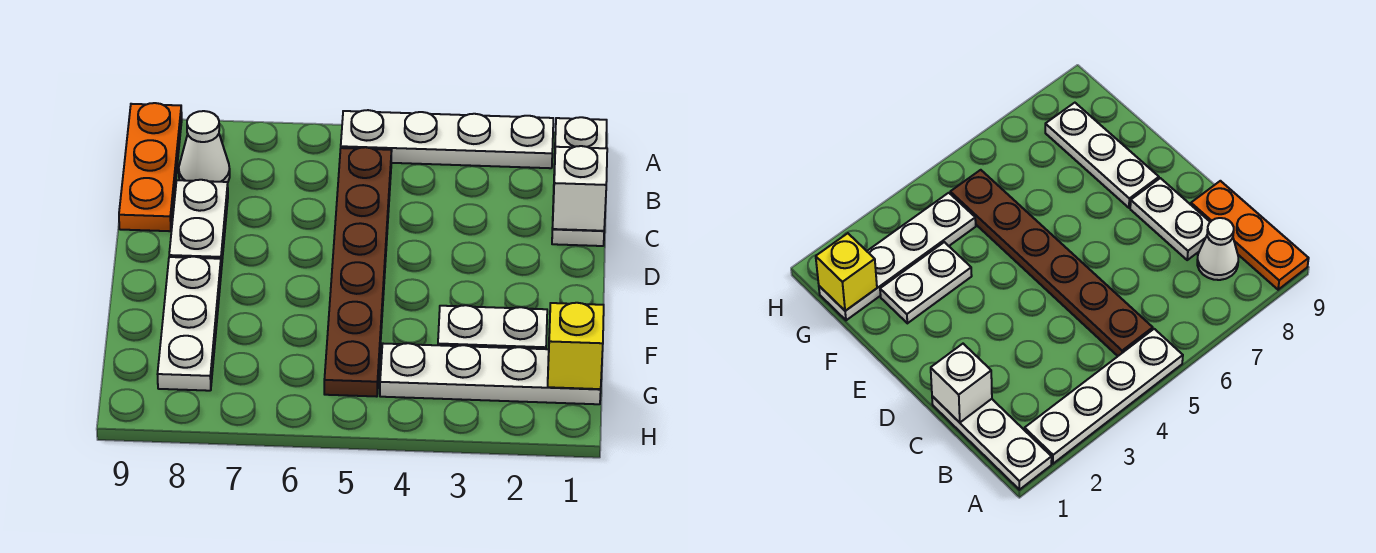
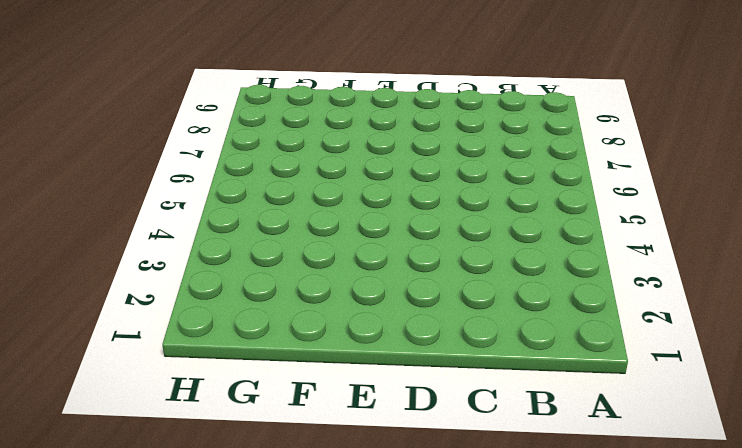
none -> white plate A1:C1 level 1
none -> white plate A2:A5 level 1

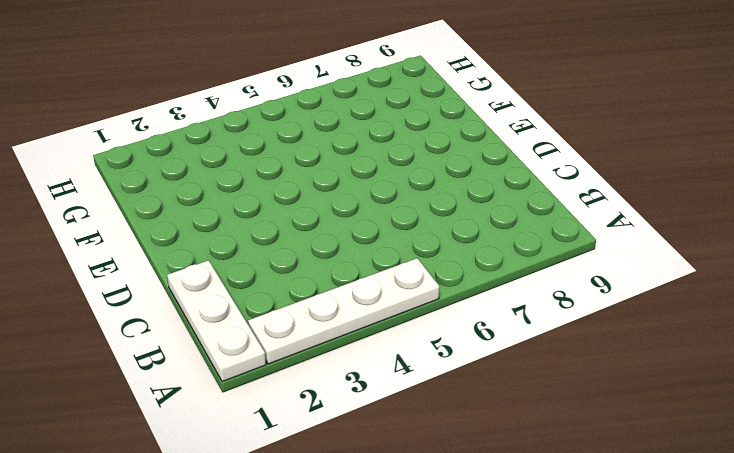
none -> orange plate A9:C9 level 1
none -> brown plate B5:G5 level 1

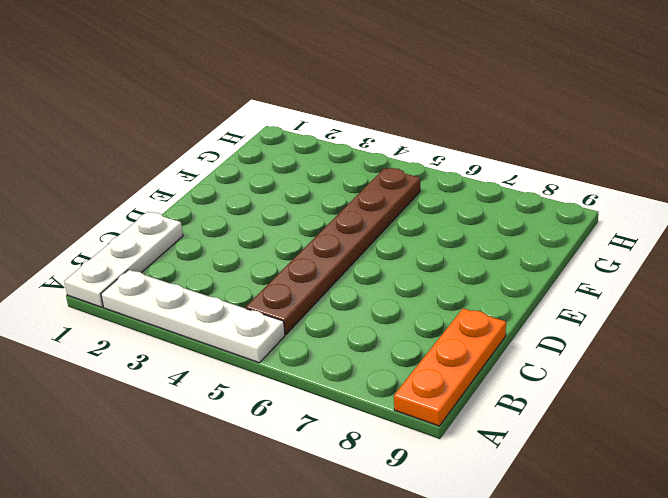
none -> white cone B8 level 1
none -> white plate C8:D8 level 1

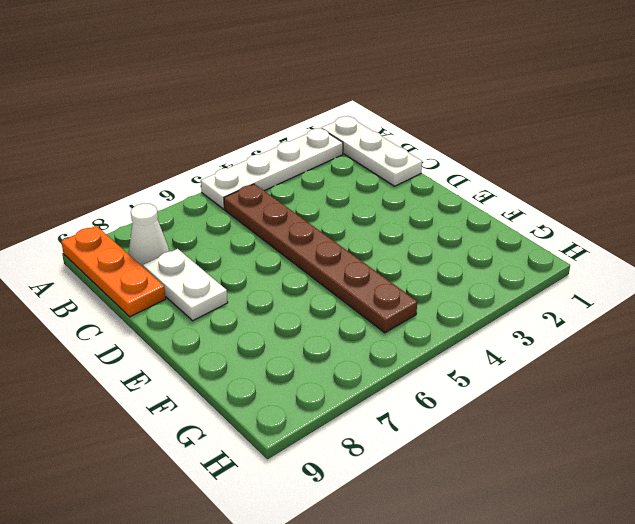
none -> white plate E8:G8 level 1
none -> white plate F2:F3 level 1

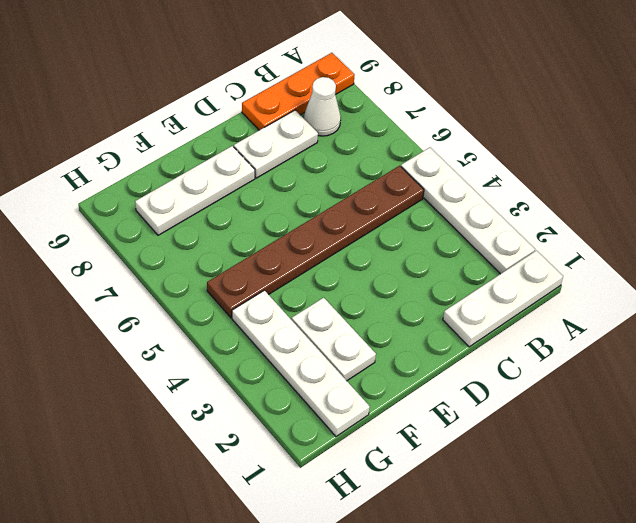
none -> white brick C1 level 2
none -> yellow brick G1 level 2

